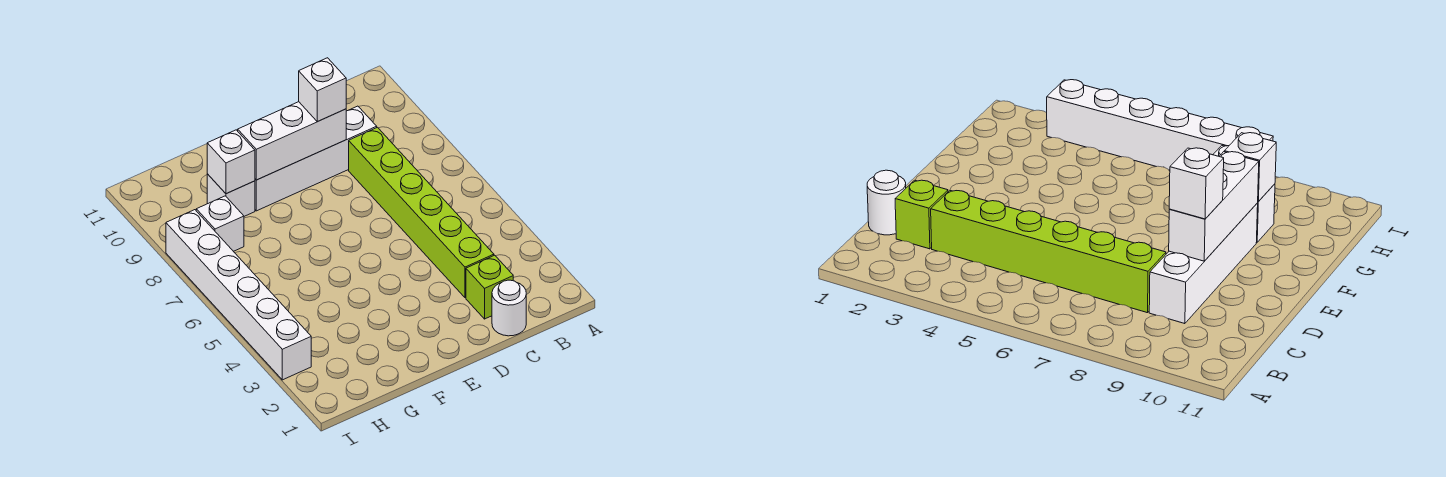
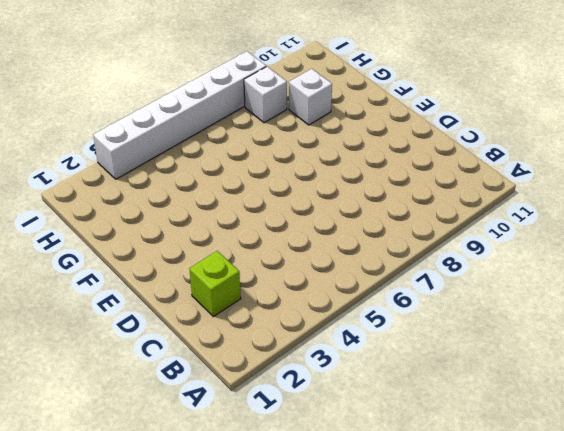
none -> white round brick C1 level 1
none -> lime brick C3:C8 level 1

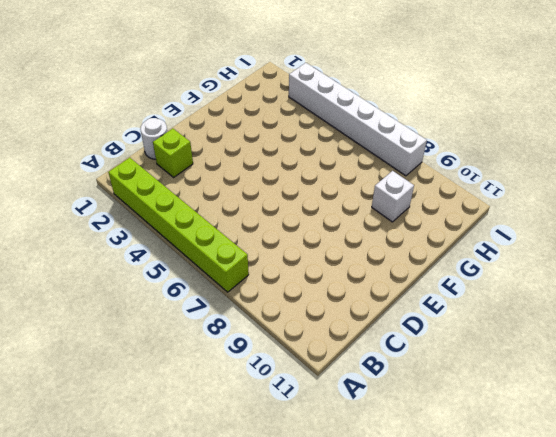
lime brick A2:A7 level 1 -> lime brick C3:C8 level 1
none -> white brick C9:F9 level 1
none -> white brick H8 level 1

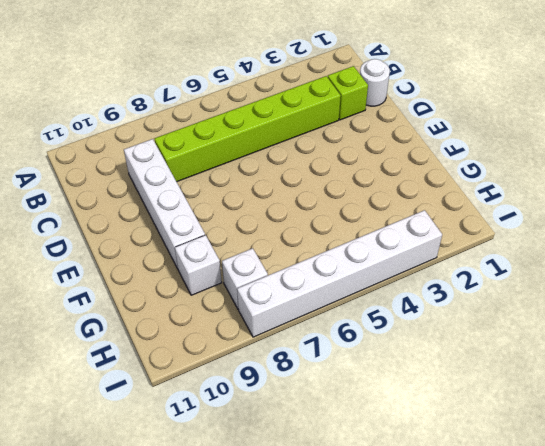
none -> white brick D9:F9 level 2
none -> white brick G9 level 2

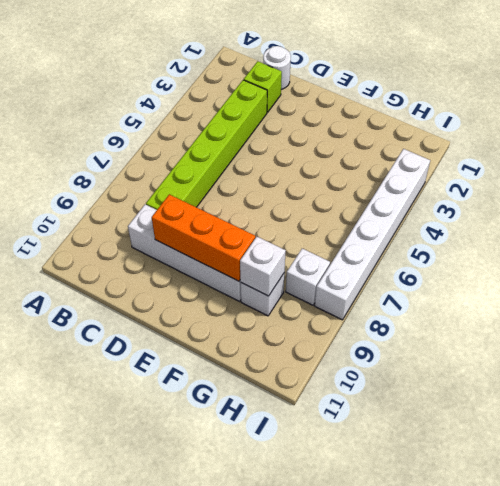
orange brick D9:F9 level 2 -> white brick D9:F9 level 2
none -> white brick D9 level 3

